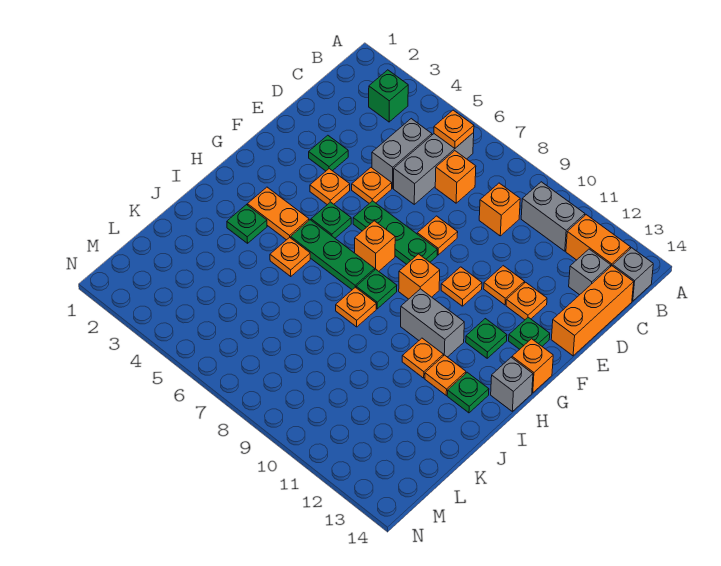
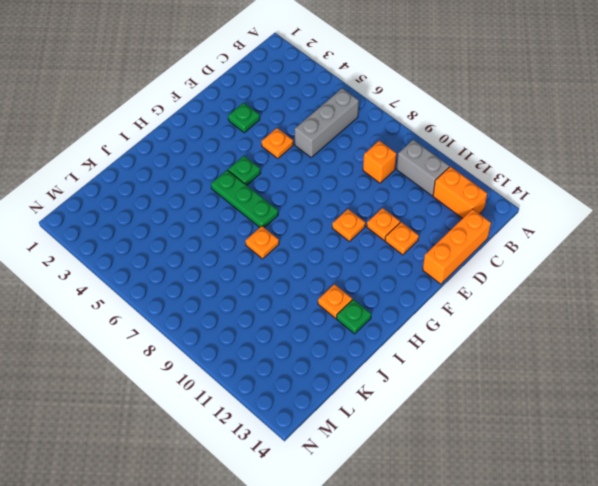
none -> green brick B3 level 1
none -> grey brick B14 level 1
none -> grey brick C5:D5 level 1
none -> orange brick C7 level 1

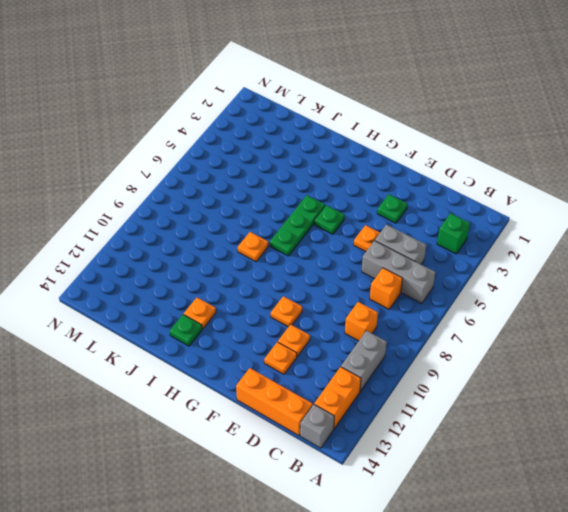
none -> grey brick C13 level 1
none -> orange plate E8 level 1
none -> orange plate F4 level 1
none -> green plate F6:F8 level 1

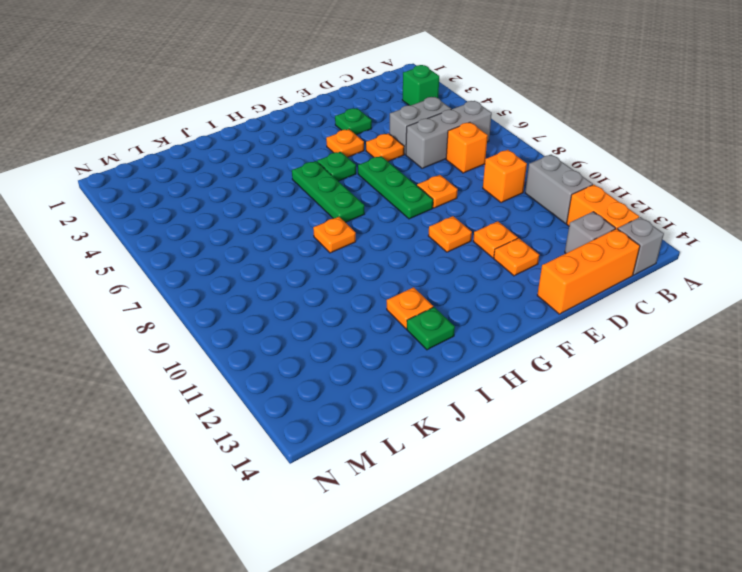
none -> green plate F13 level 1
none -> orange brick G7 level 1
none -> orange brick G9 level 1
none -> green plate G12 level 1

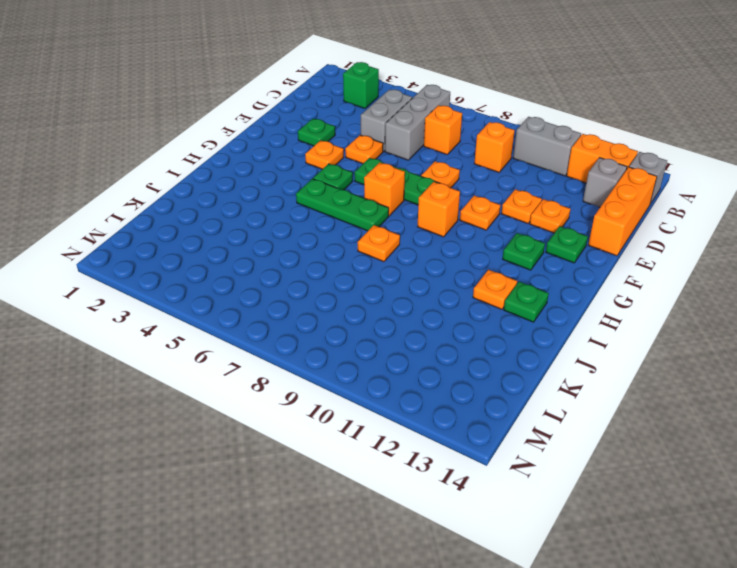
none -> orange brick G14 level 1
none -> orange plate H3:H4 level 1
none -> green plate H8 level 1
none -> grey brick H10:H11 level 1

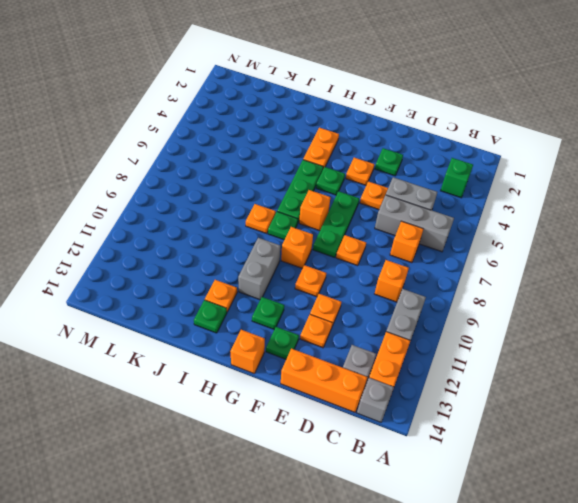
none -> grey brick H14 level 1
none -> green plate I3 level 1
none -> orange plate I5 level 1
none -> orange plate I11 level 1

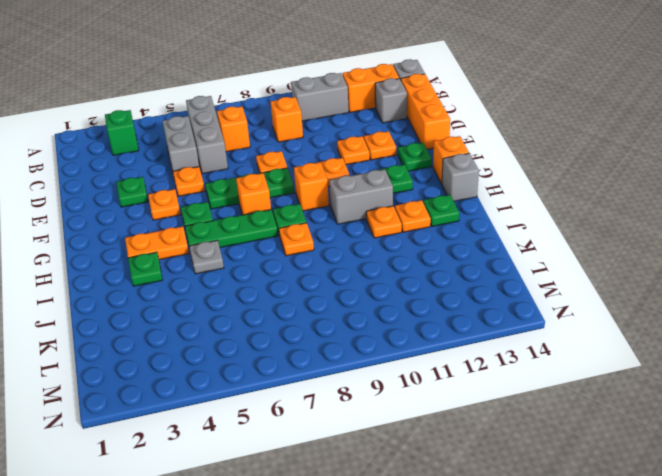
grey plate I5 level 1 -> orange plate I5 level 1
none -> orange plate B6 level 2

